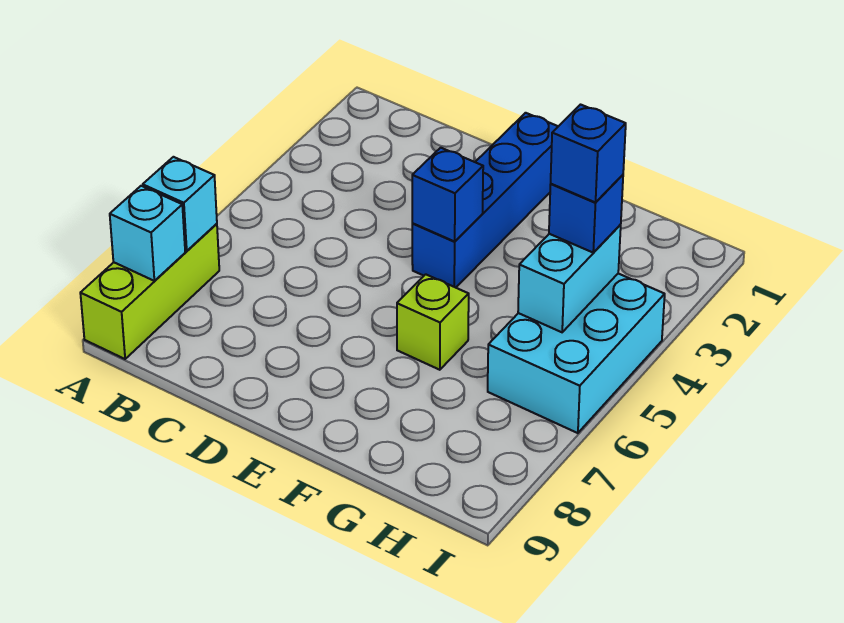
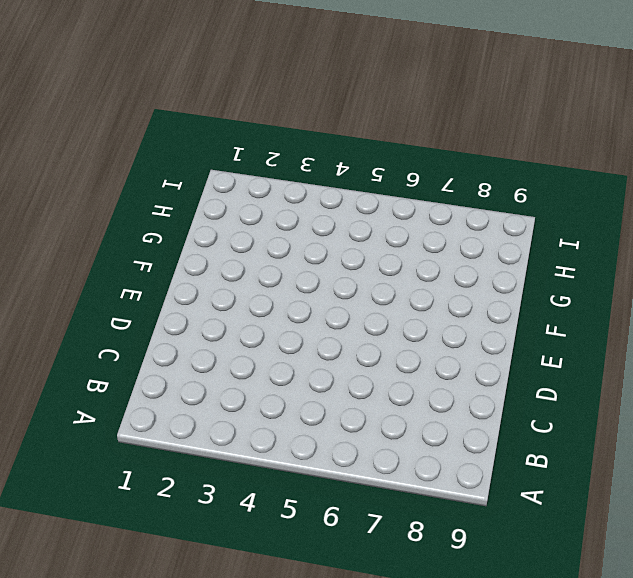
none -> lime brick A7:A9 level 1
none -> blue brick E1:E4 level 1

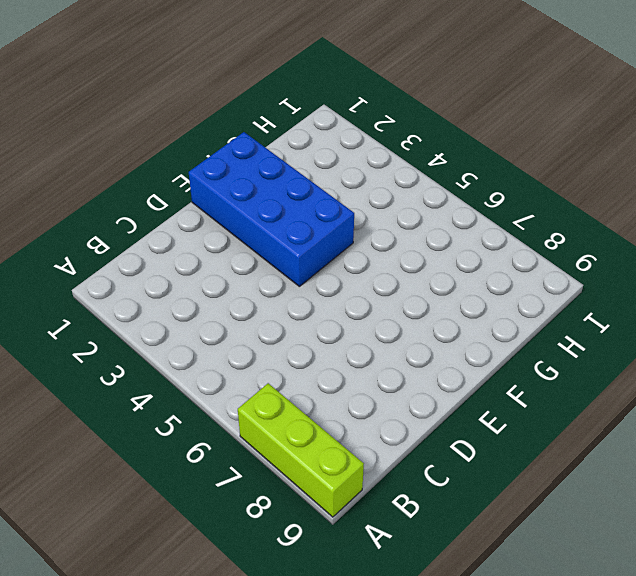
blue brick E1:F4 level 1 -> blue brick E1:E4 level 1
none -> lime brick F6 level 1
none -> cyan brick H4:I6 level 1

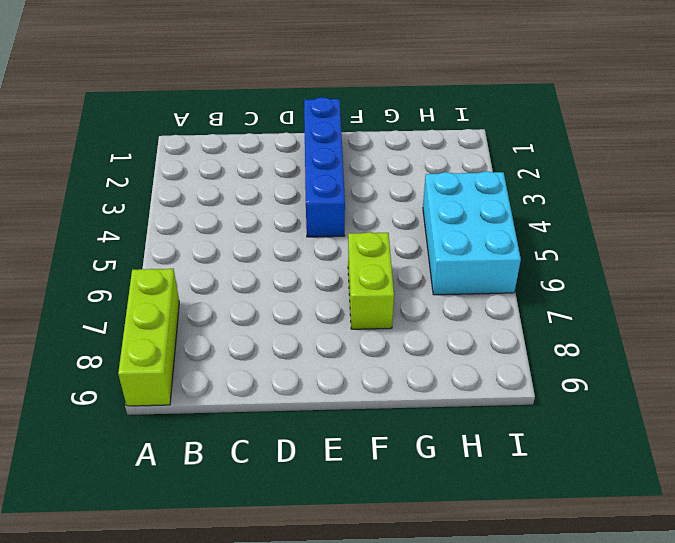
lime brick F6:F7 level 1 -> lime brick F6 level 1
none -> cyan brick A7 level 2
none -> cyan brick A8 level 2

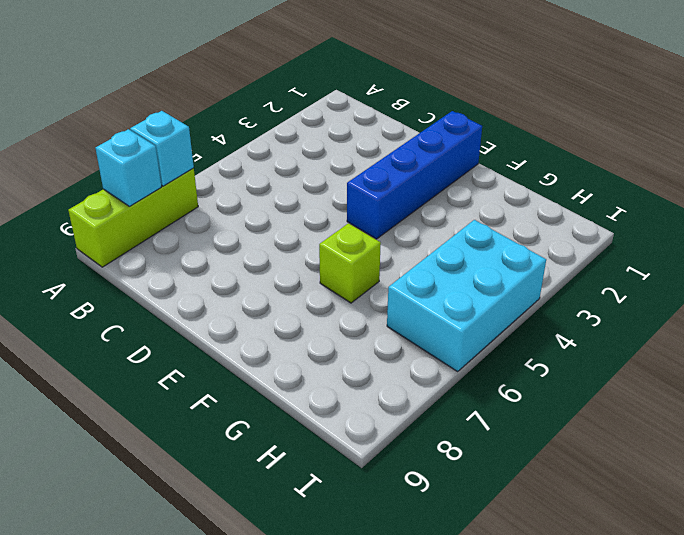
none -> blue brick E4 level 2
none -> cyan brick H4:H5 level 2

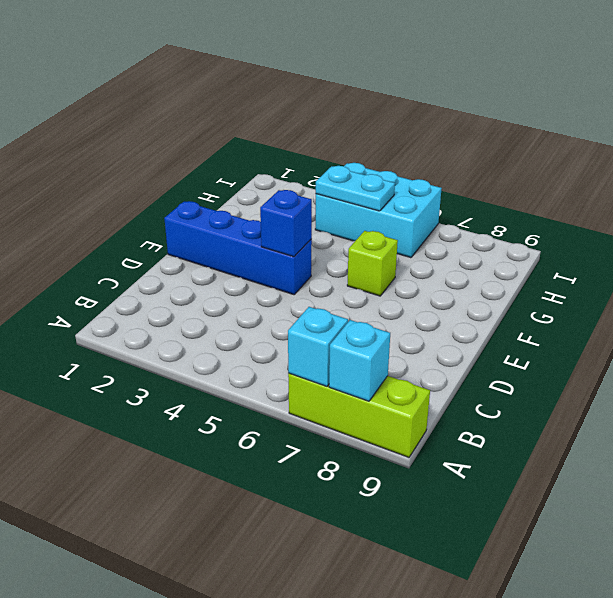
cyan plate H4:H5 level 2 -> cyan brick H4:H5 level 2
none -> blue brick H4 level 3
none -> blue brick H4 level 4

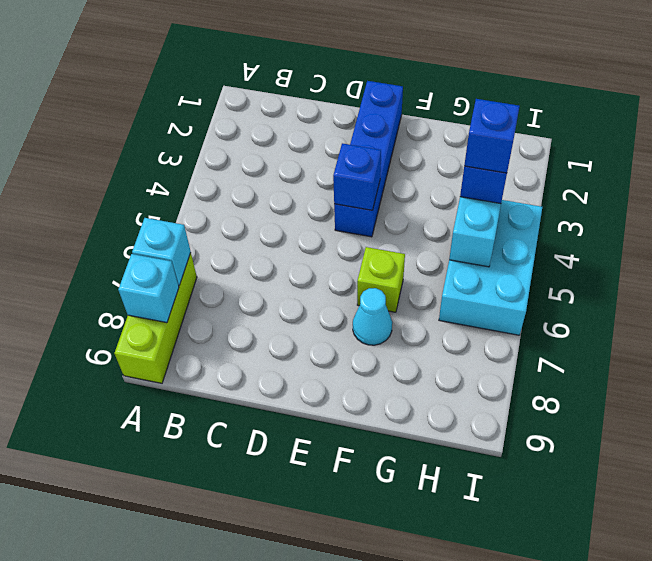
cyan cone F7 level 1 -> none

